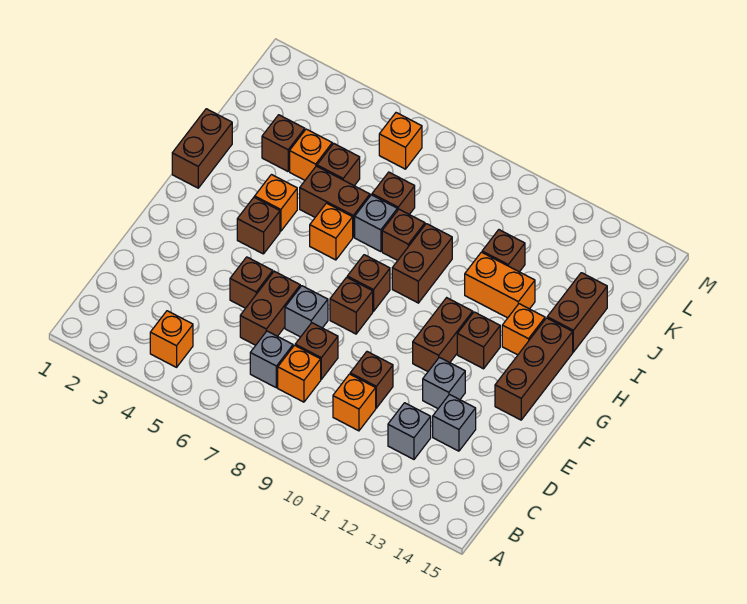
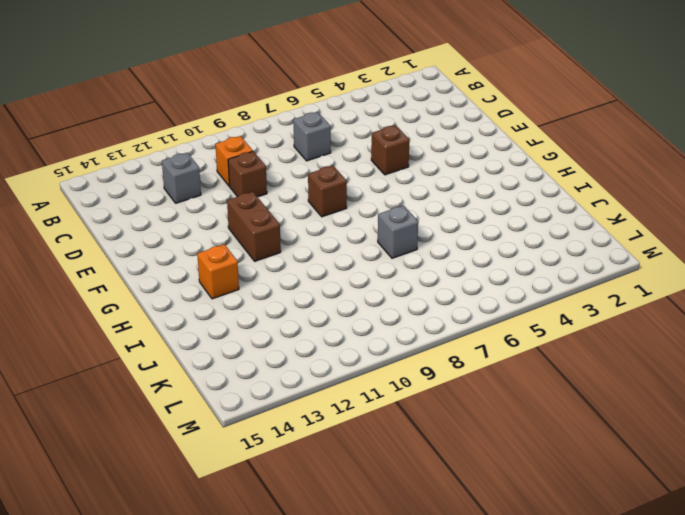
none -> orange brick B4 level 1
none -> orange brick C8 level 1
none -> brown brick D6:E6 level 1
none -> brown brick D8 level 1

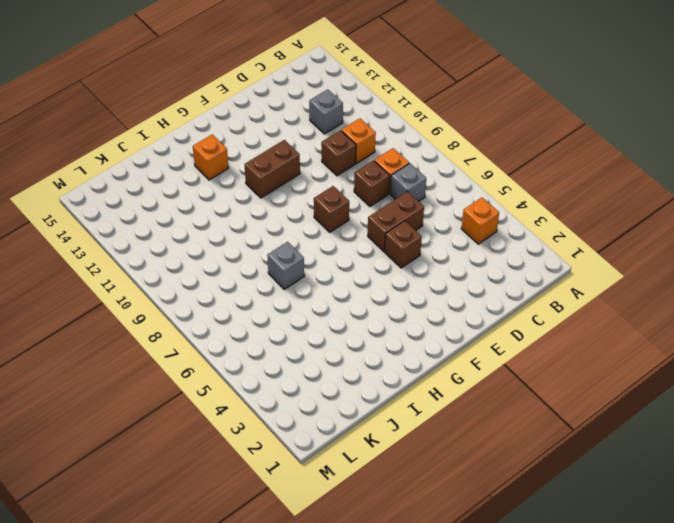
none -> grey brick D13 level 1
none -> grey brick E7 level 1
none -> grey brick E12 level 1
none -> brown brick F14:H14 level 1

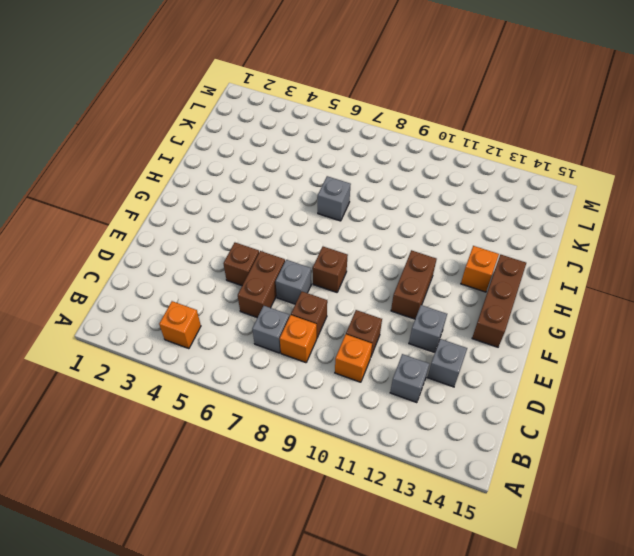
none -> brown brick G4 level 1
none -> brown brick G8 level 1
none -> brown brick G12 level 1
none -> brown brick H1:I1 level 1

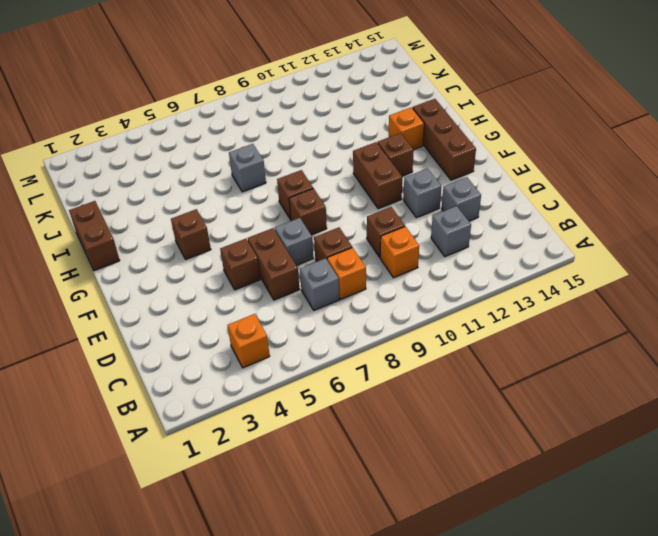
none -> orange brick H4 level 1
none -> orange brick H6 level 1
none -> brown brick H9:I9 level 1
none -> brown brick I5:I6 level 1

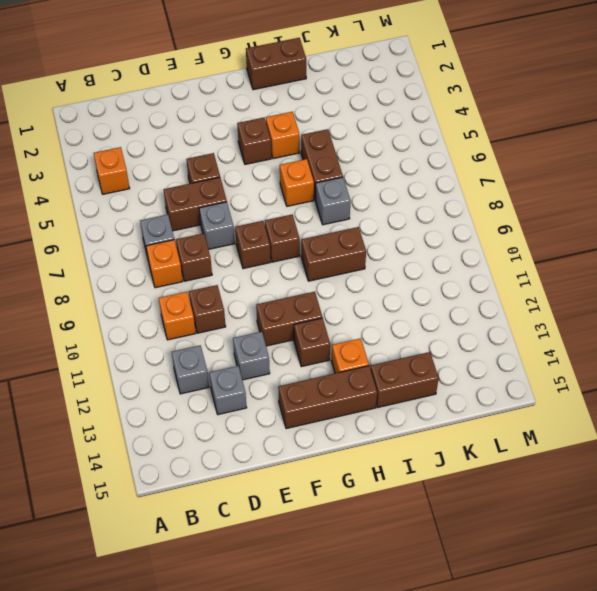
none -> brown brick I8 level 1
none -> orange brick I11:I12 level 1
none -> brown brick J3 level 1
none -> orange brick J4 level 1

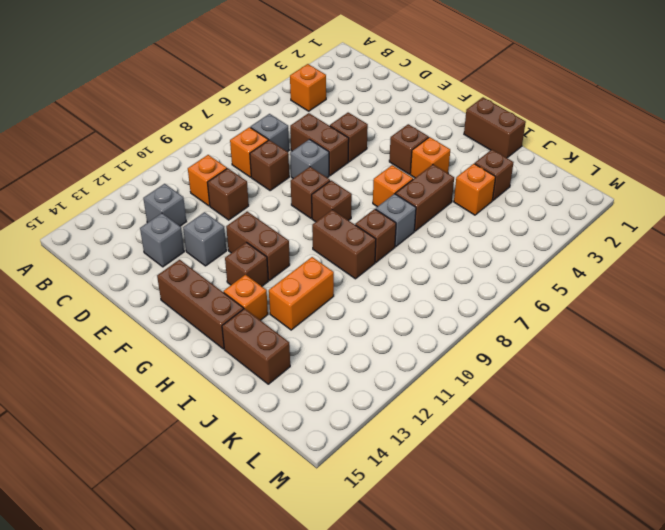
none -> brown brick J5 level 1
none -> brown brick J7 level 1
none -> brown brick J11 level 1
none -> orange brick L6 level 1

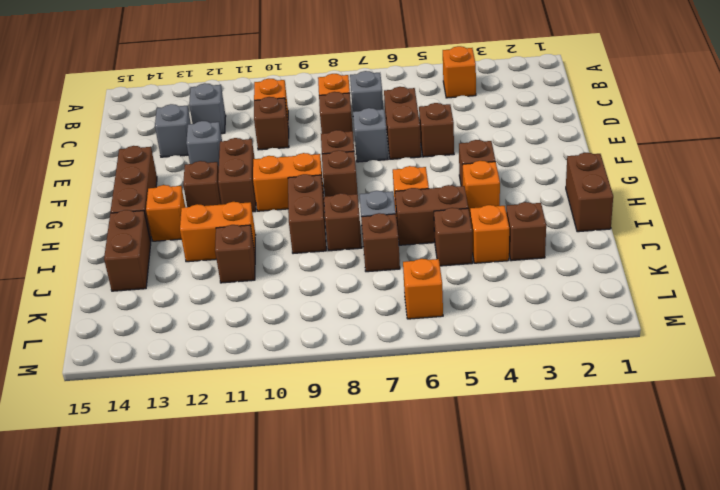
orange brick G9:G10 level 1 -> none

